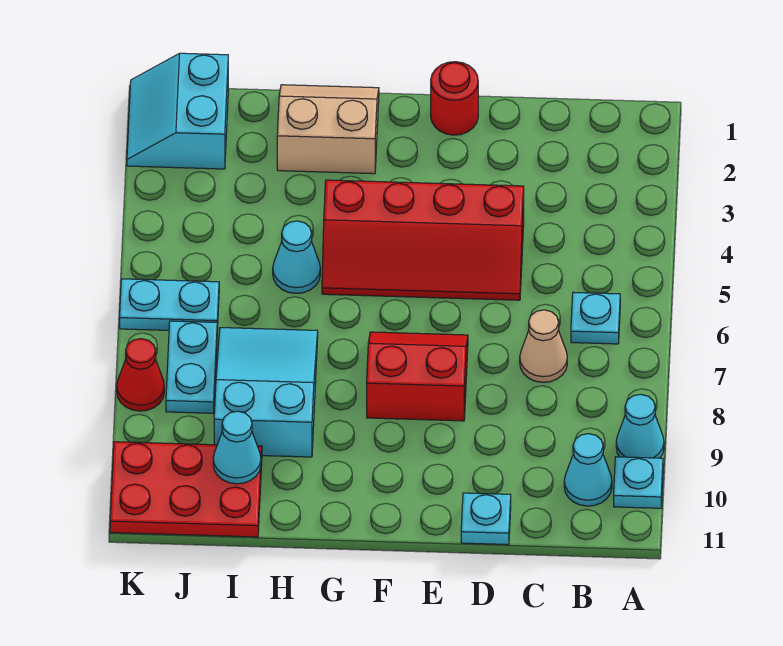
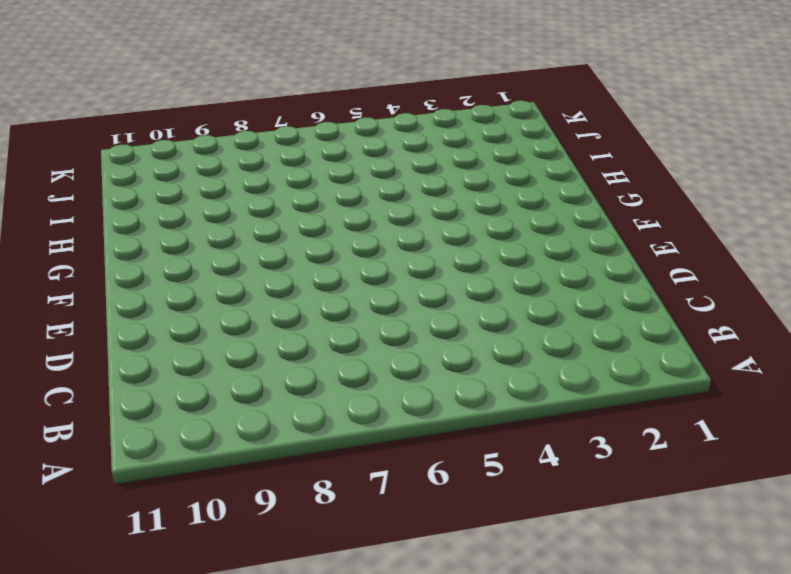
none -> cyan cone A9 level 1
none -> cyan plate A10 level 1
none -> cyan plate B6 level 1

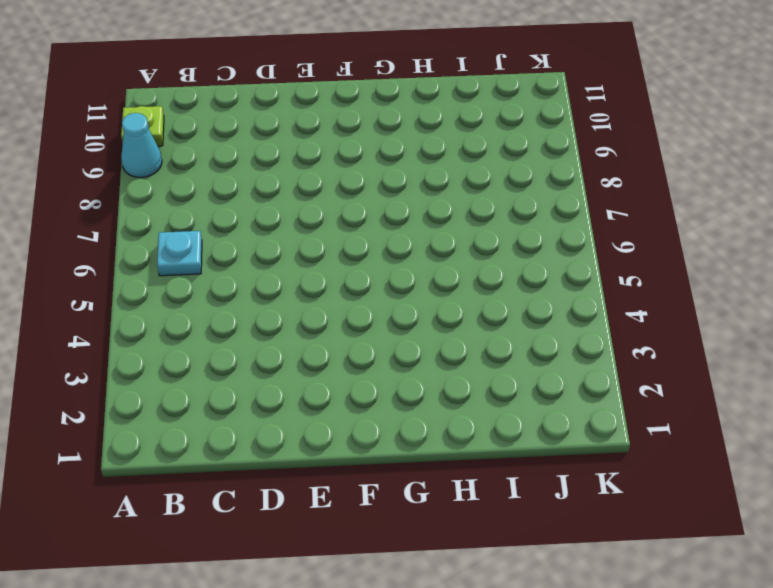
lime plate A10 level 1 -> cyan plate A10 level 1
none -> cyan cone B10 level 1
none -> tan cone C7 level 1
none -> red slope D4:G5 level 1 top 4

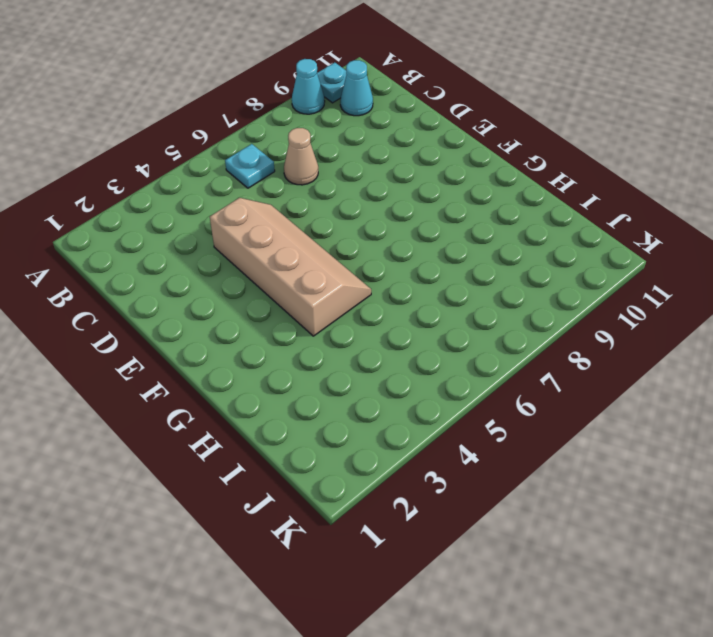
tan slope D4:G5 level 1 top 4 -> red slope D4:G5 level 1 top 4
none -> cyan plate D11 level 1
none -> red round brick E1 level 1
none -> red slope E7:F8 level 1 top 8

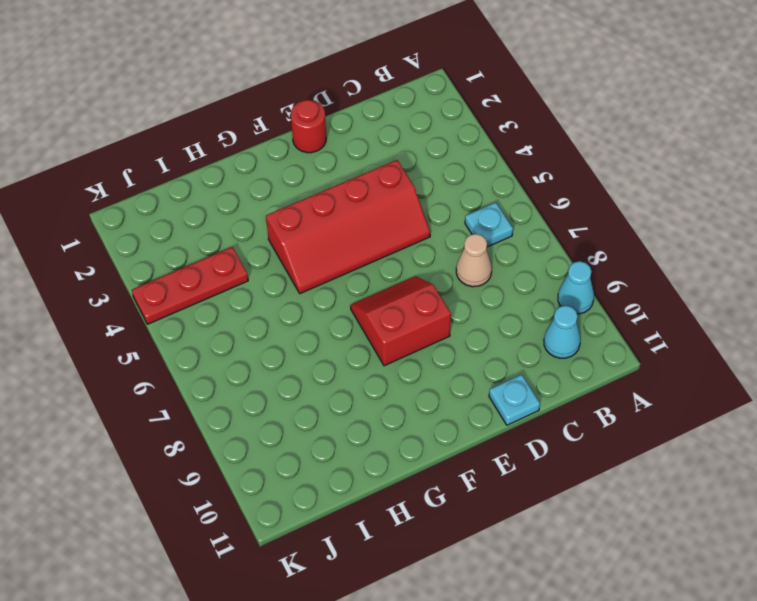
red plate I4:K4 level 1 -> none
none -> cyan plate A10 level 1
none -> tan slope G1:H2 level 1 top 2
none -> cyan cone H5 level 1

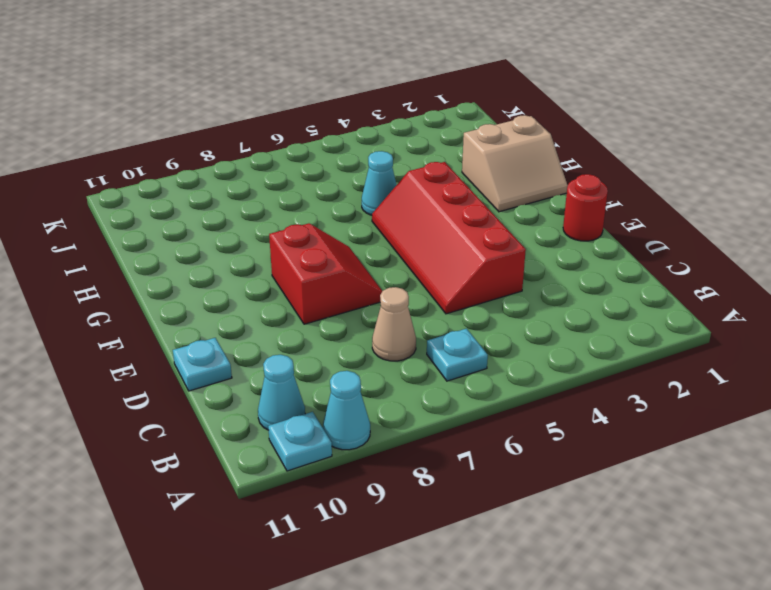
tan slope G1:H2 level 1 top H -> tan slope G1:H2 level 1 top 2
none -> cyan slope H7:I9 level 1 top 9
none -> red plate I10:K11 level 1
none -> cyan slope J1:K2 level 1 top J

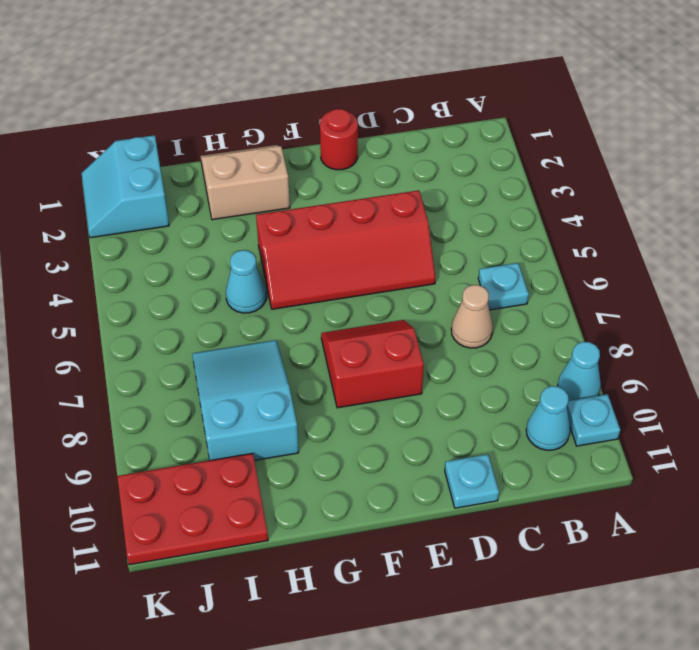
none -> cyan plate J6:K6 level 1
none -> cyan plate J7:J8 level 1
none -> red cone K8 level 1

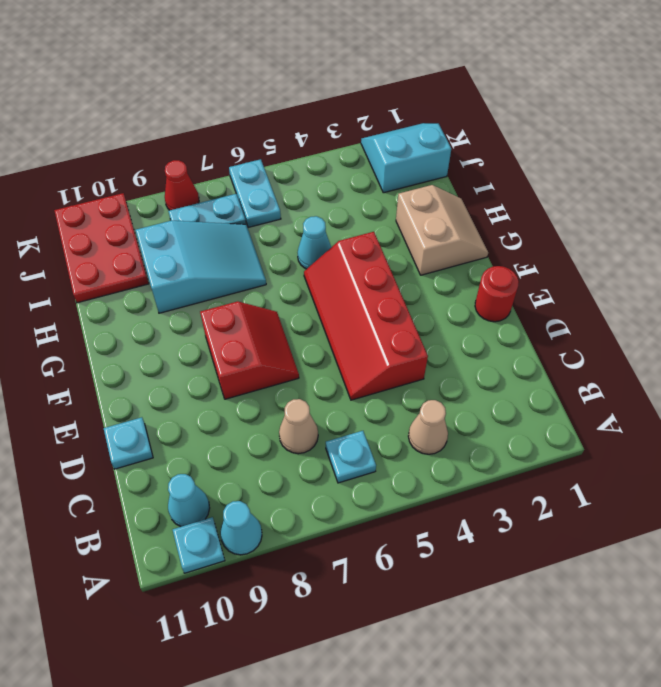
tan cone B4 level 1 -> none
none -> cyan cone I10 level 2

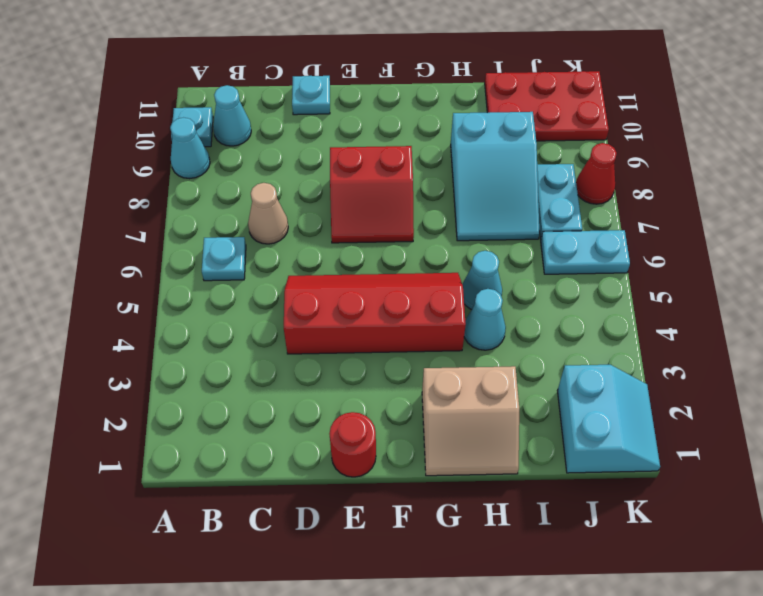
cyan cone H4 level 1 -> cyan cone I10 level 2

